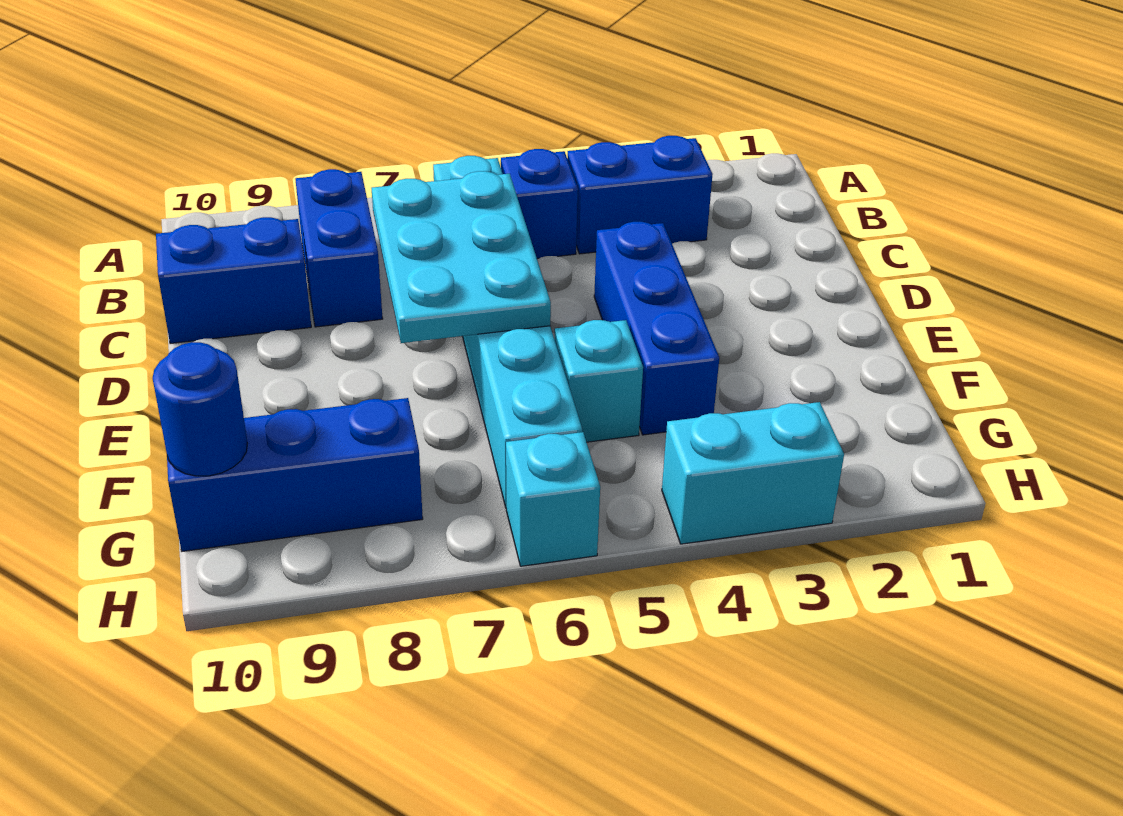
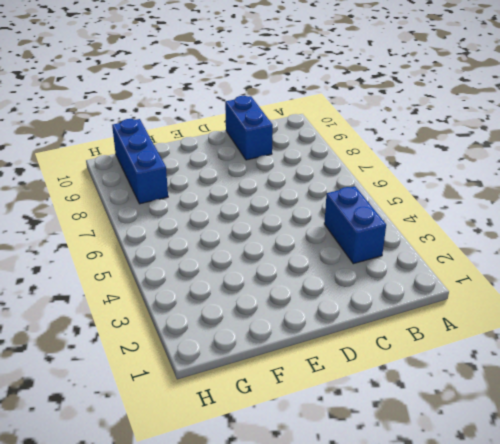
none -> blue brick B5 level 1
none -> cyan brick B6:G6 level 1
none -> blue brick B8:C8 level 1

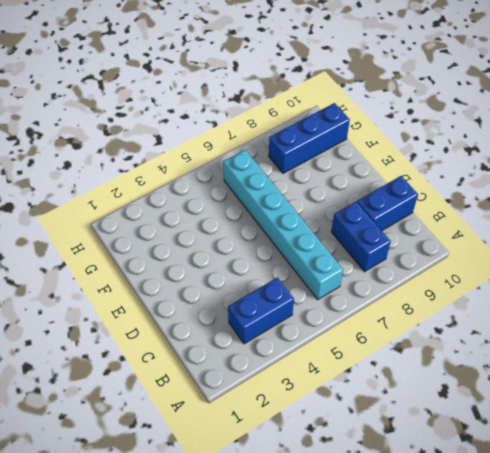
none -> blue brick B5 level 1
none -> blue brick D4:F4 level 1
none -> cyan brick F5 level 1

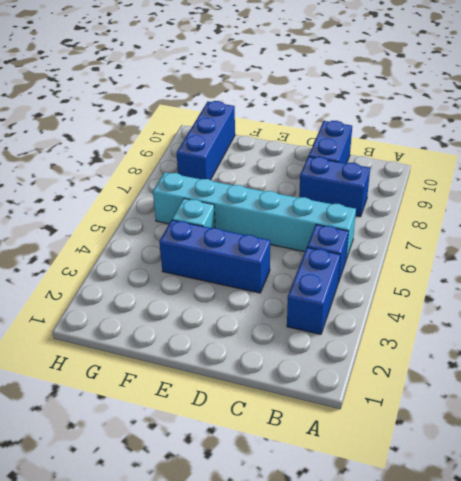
none -> cyan brick H3:H4 level 1
none -> cyan brick H6 level 1
none -> cyan plate C6:E7 level 2

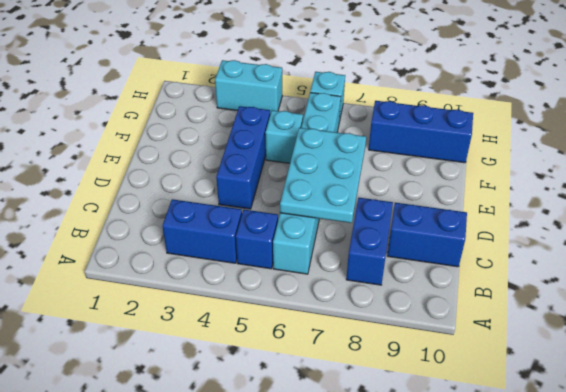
none -> blue round brick G10 level 2

